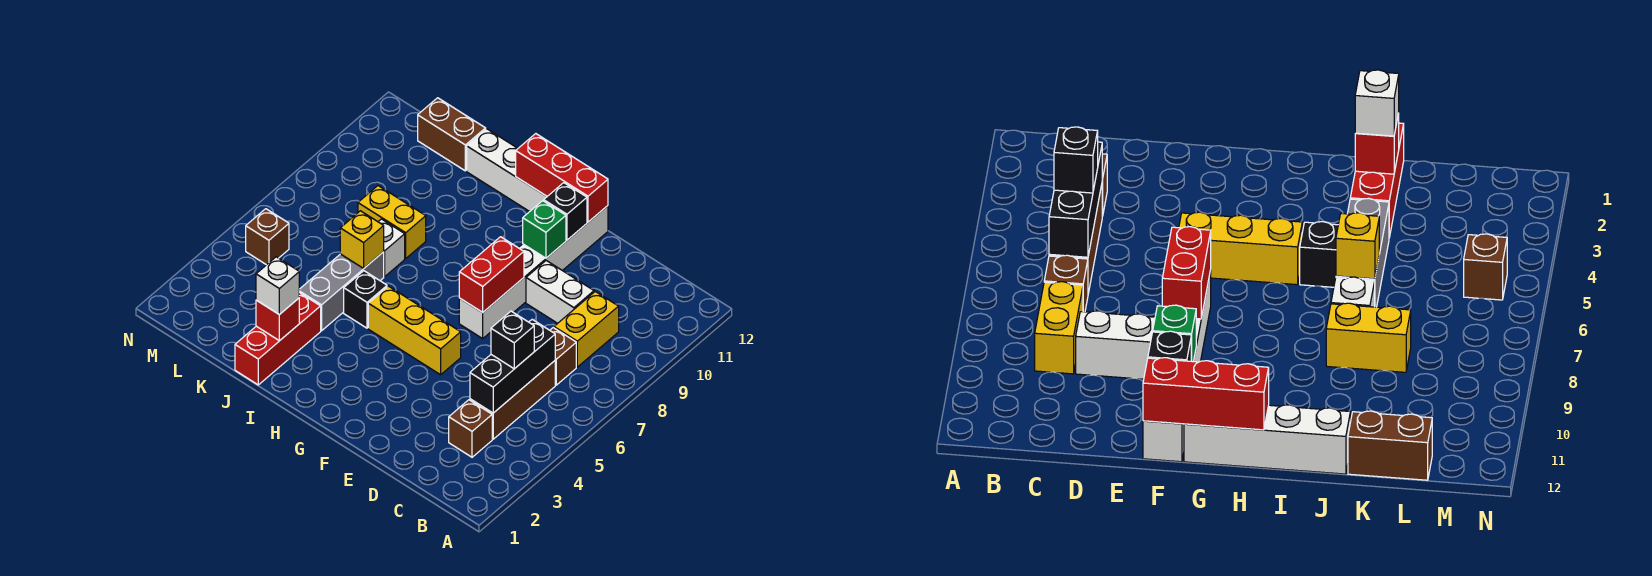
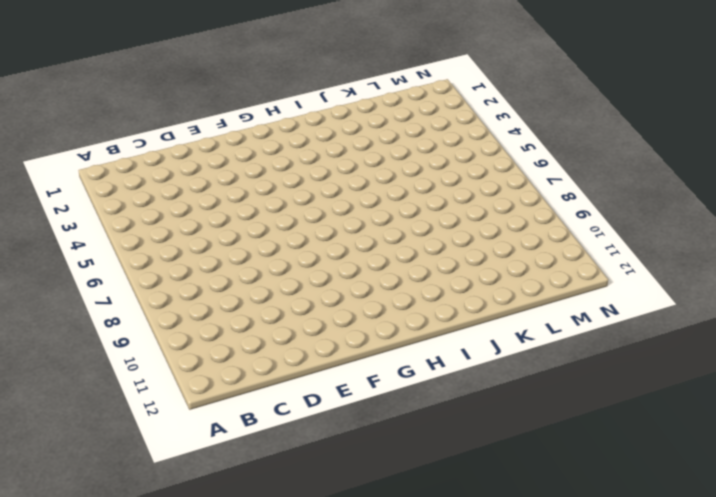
none -> brown brick C3 level 1
none -> brown brick C4:C6 level 1
none -> brown brick C7 level 1

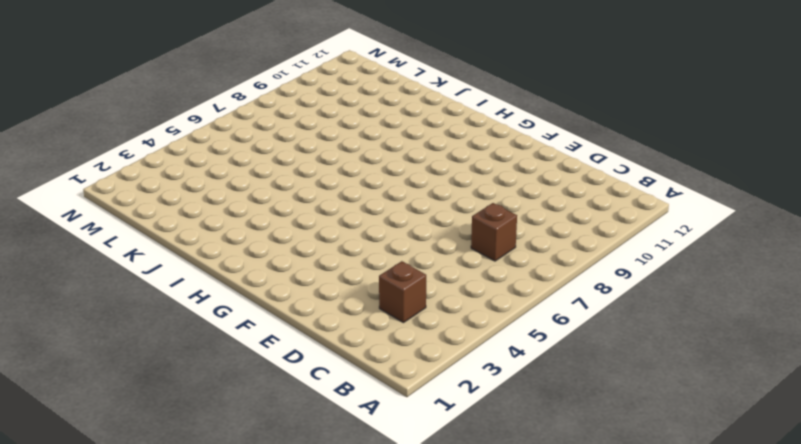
none -> brown brick C4:C6 level 1
none -> yellow brick C8:C9 level 1
none -> white brick D9:E9 level 1

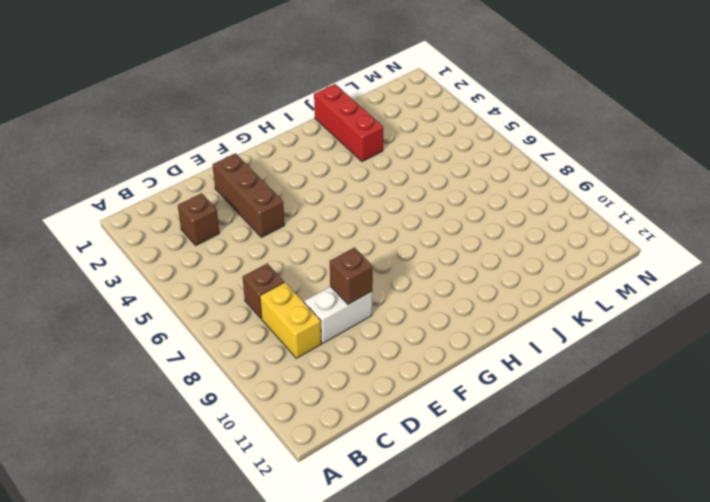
brown brick E2:E4 level 1 -> brown brick C4:C6 level 1
brown brick E9 level 2 -> brown brick M5 level 1
none -> yellow brick F5:H5 level 1
none -> white brick F7:F12 level 1
none -> white brick G12:J12 level 1

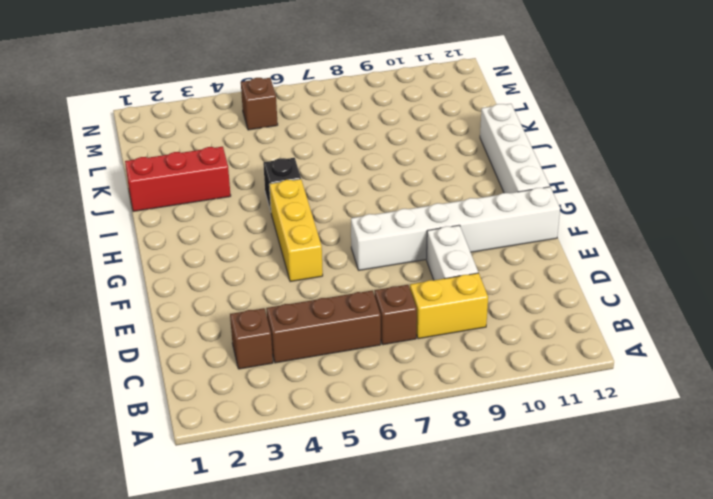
none -> grey brick J4:J6 level 1
none -> white brick J7 level 1
none -> yellow brick J8:K8 level 1

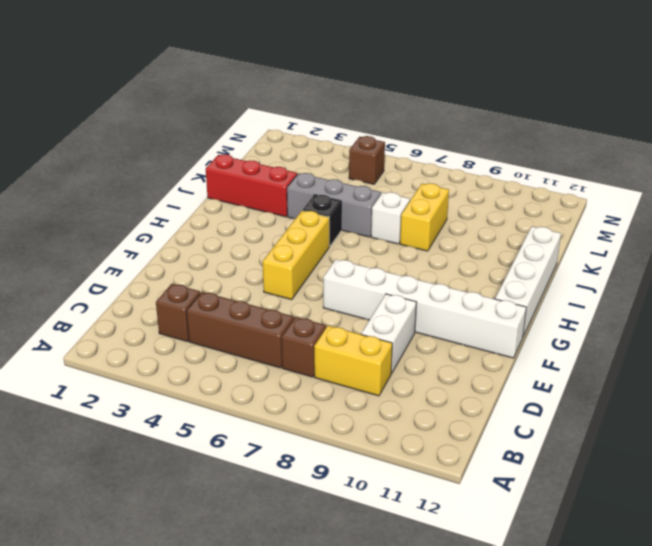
none -> brown brick K12:L12 level 1
none -> black brick C4:C6 level 2
none -> red brick F7:F8 level 2

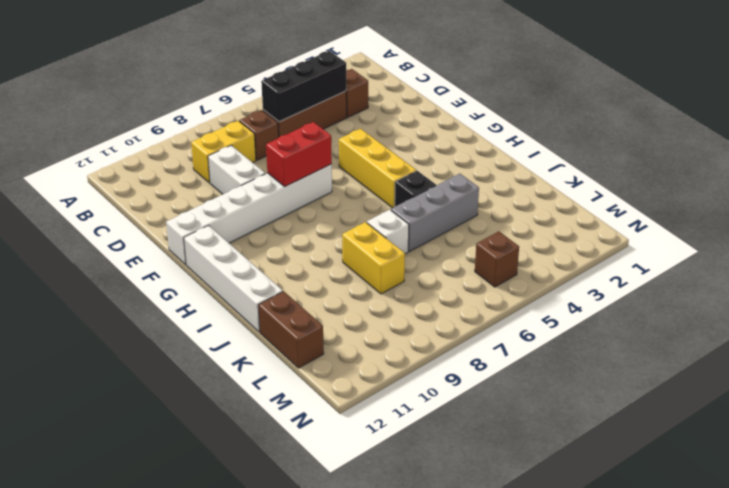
none -> red brick J1:J3 level 1
none -> green brick F10 level 2
none -> black brick F11 level 2

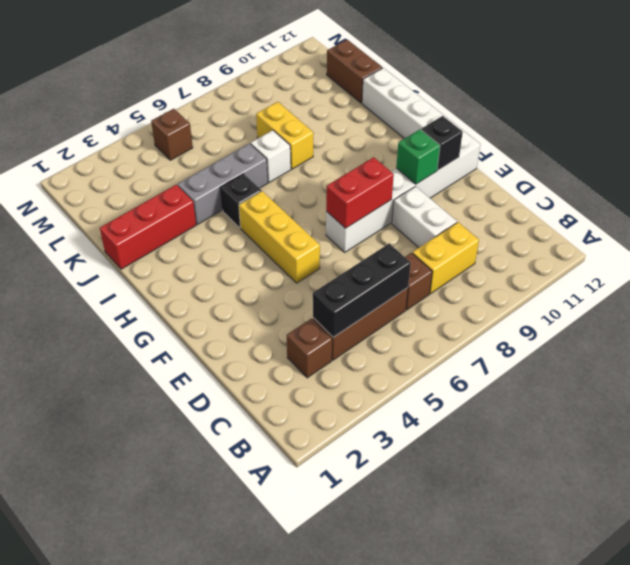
none -> red brick F12:H12 level 2
none -> red brick J2 level 2
none -> yellow brick J6 level 2

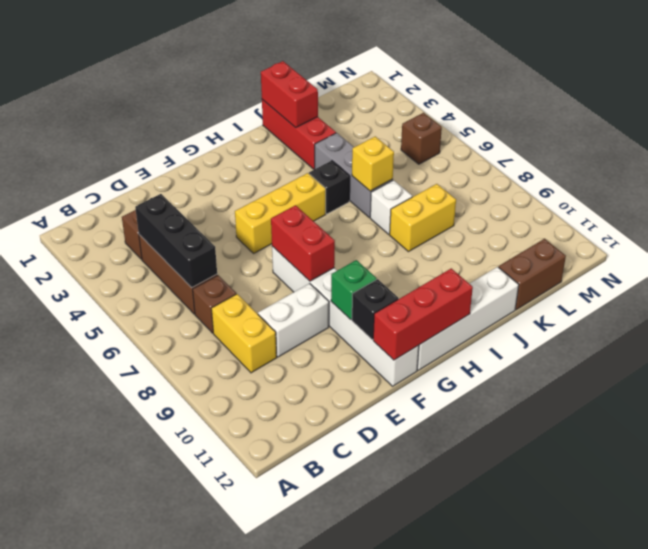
red brick J1:J2 level 2 -> red brick J2 level 2
none -> black brick C5 level 3
none -> white brick J2 level 3

